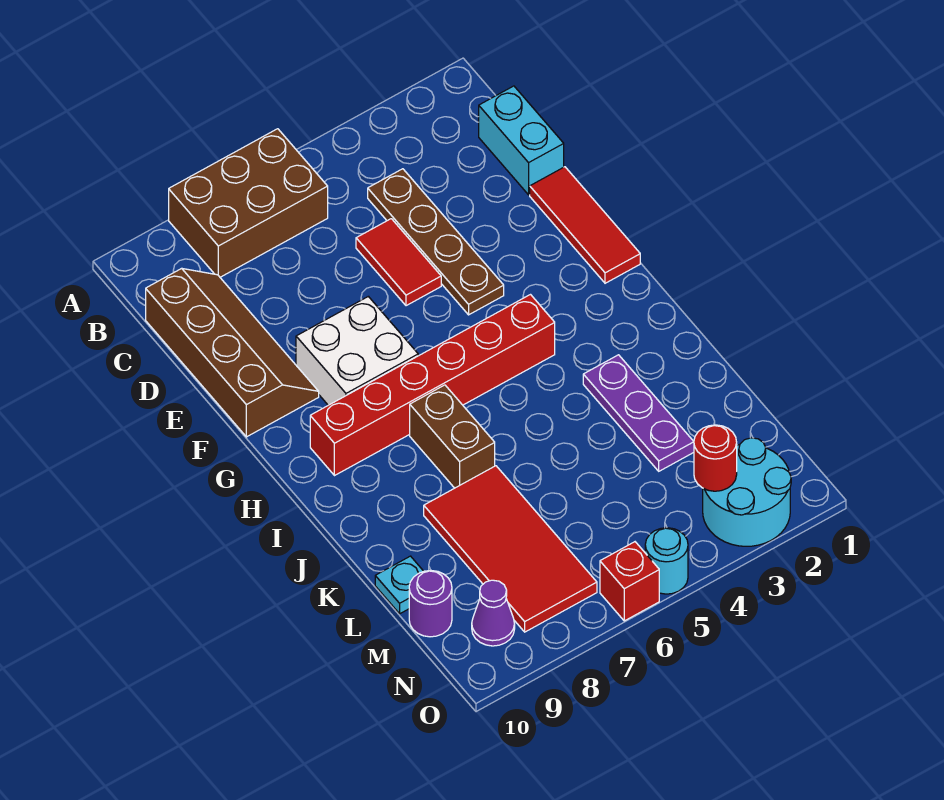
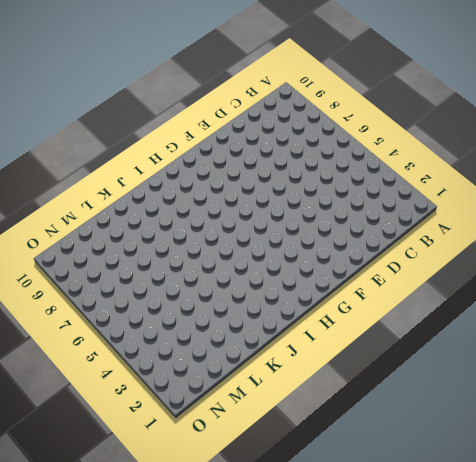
none -> brown brick A6:B8 level 1
none -> cyan brick C1:D1 level 1
none -> brown plate C4:F4 level 1

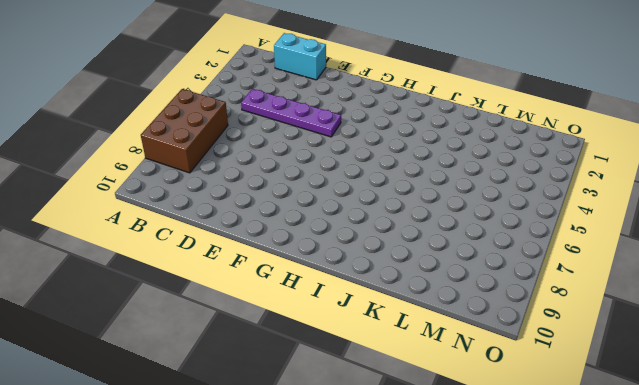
purple plate C4:F4 level 1 -> brown plate C4:F4 level 1
none -> brown slope C9:F10 level 1 top 10
none -> red tile D5:E5 level 1
none -> red tile E1:G1 level 1

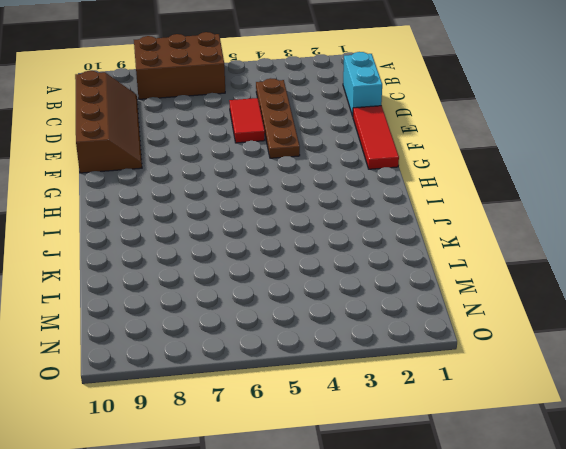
none -> white brick F7:G8 level 1
none -> red brick H4:H9 level 1
none -> brown brick I7:J7 level 1

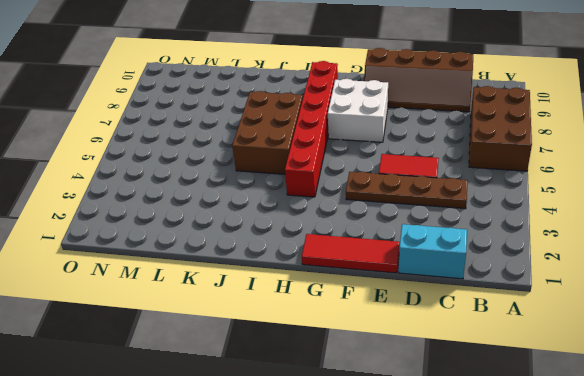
brown brick I5:J7 level 1 -> brown brick I7:J7 level 1
none -> purple plate J3:L3 level 1
none -> red tile K7:N8 level 1
none -> cyan plate L10 level 1

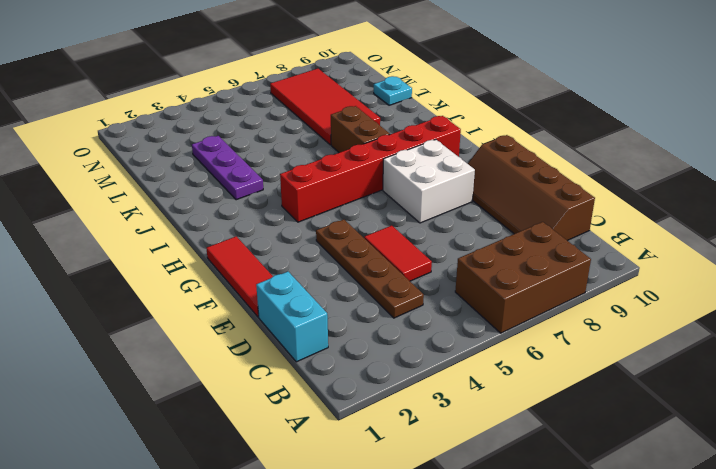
none -> purple round brick M10 level 1
none -> cyan round brick N2:O3 level 1
none -> purple cone N9 level 1

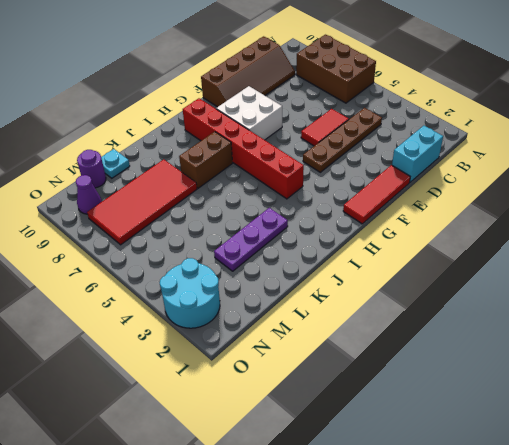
none -> cyan round brick O5 level 1
none -> red brick O6 level 1
none -> red round brick N3 level 2

